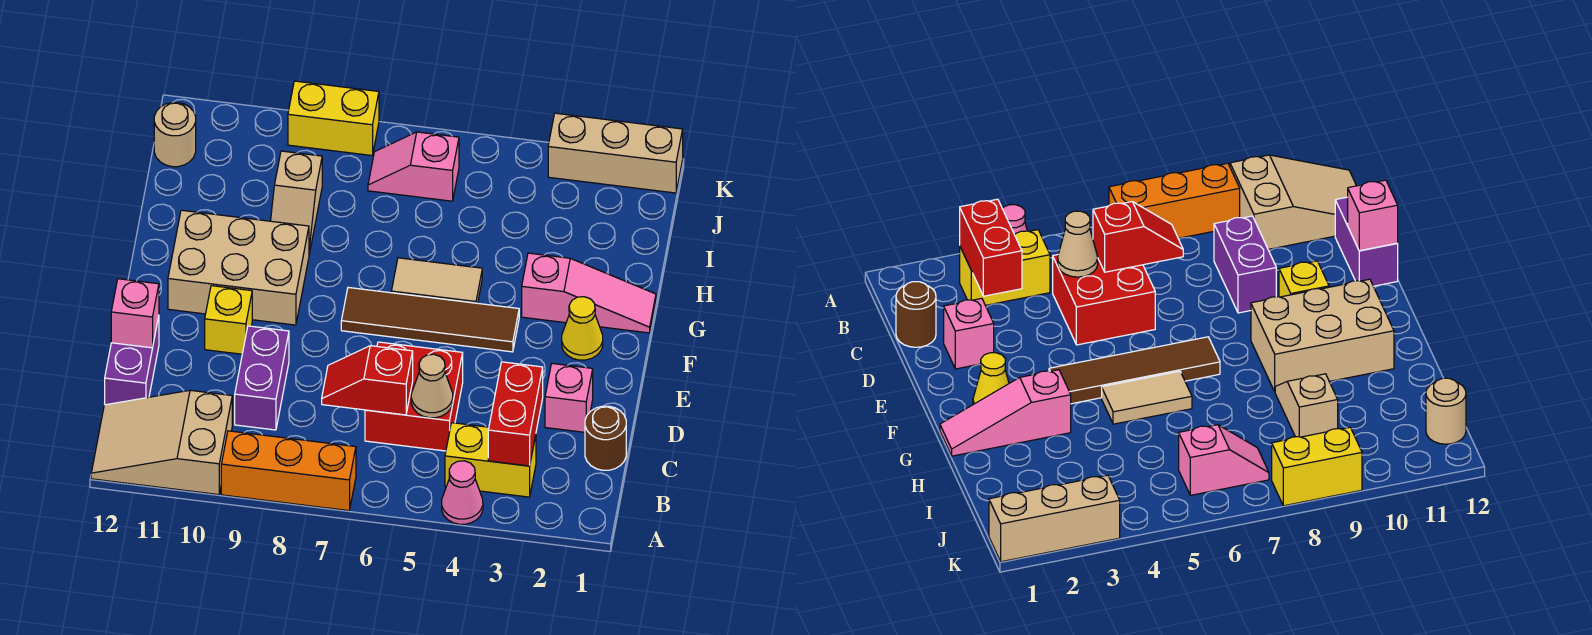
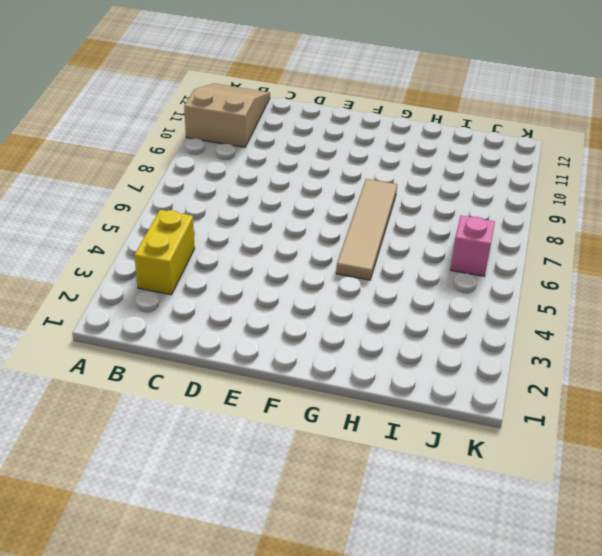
tan tile G5:G8 level 1 -> tan tile G5:G6 level 1
none -> pink cone A4 level 1
none -> orange brick A7:A9 level 1
none -> brown round brick C1 level 1

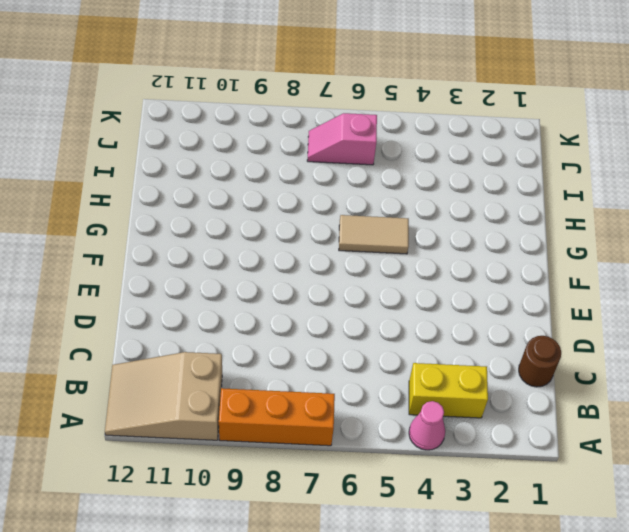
none -> red brick C5:D6 level 1
none -> purple brick C9:D9 level 1
none -> purple brick C12:D12 level 1

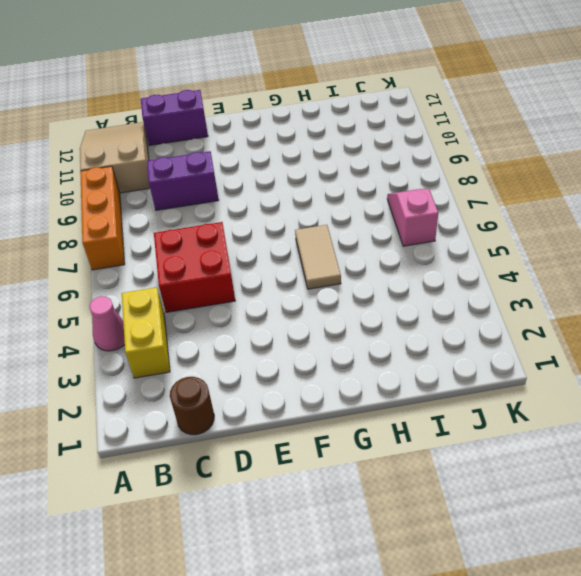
none -> pink brick D2 level 1
none -> yellow brick E10 level 1
none -> yellow cone F2 level 1

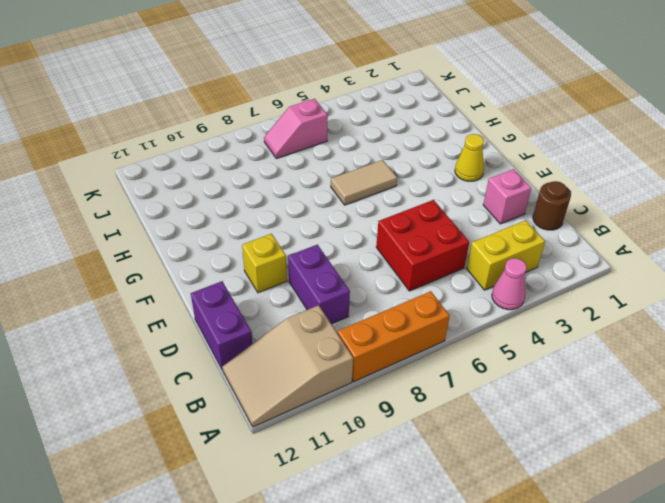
none -> brown tile F4:F7 level 1
none -> tan brick F9:G11 level 1
none -> pink slope G1:G3 level 1 top 3

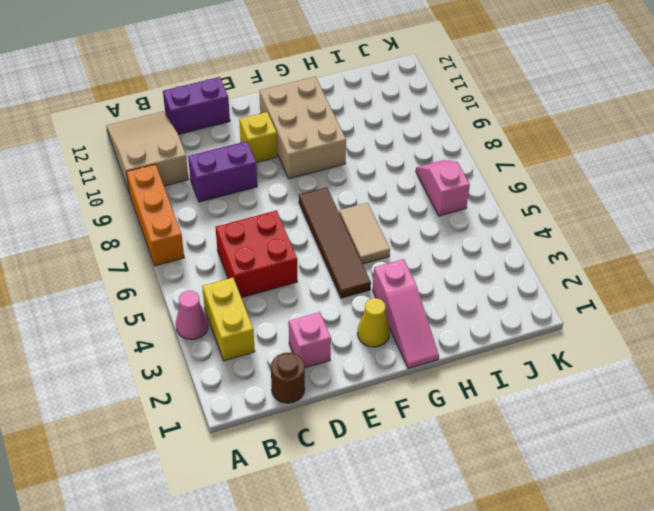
none -> tan slope H9:I9 level 1 top I
none -> tan round brick J12 level 1
none -> tan brick K1:K3 level 1

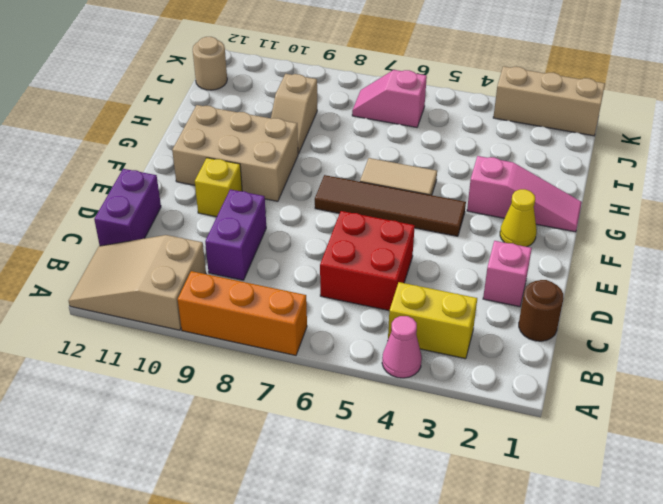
none -> yellow brick K8:K9 level 1
none -> red brick B3:C3 level 2
none -> tan cone C5 level 2

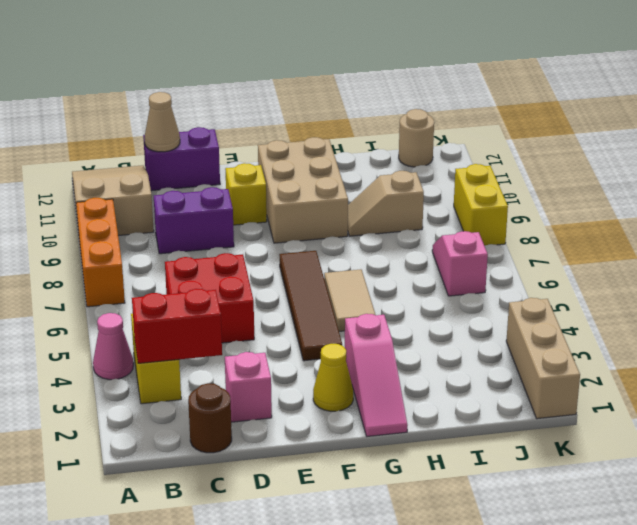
tan cone C12 level 2 -> tan cone C5 level 2
none -> red slope C6:C7 level 2 top 6
none -> pink brick D12 level 2

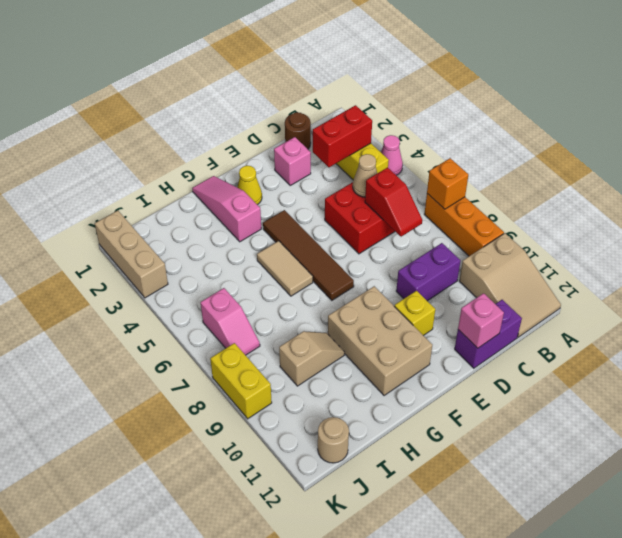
orange brick A7 level 2 -> none

